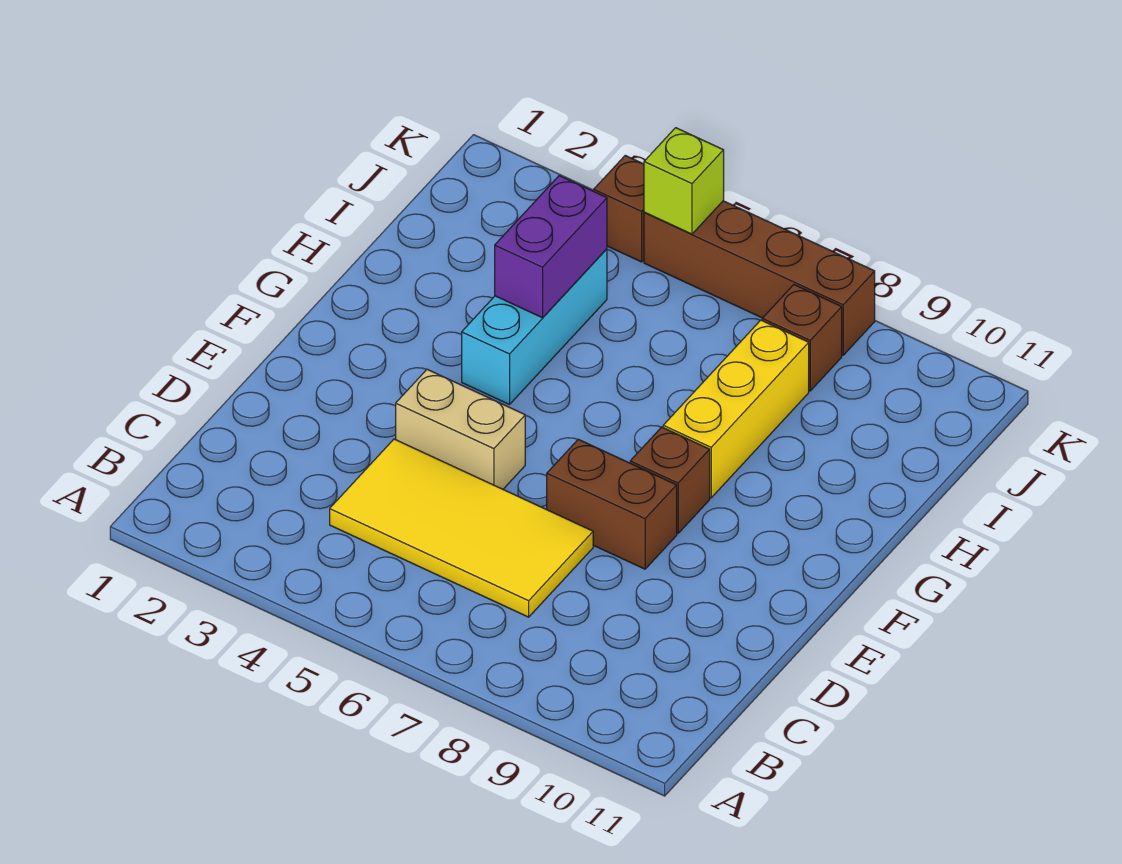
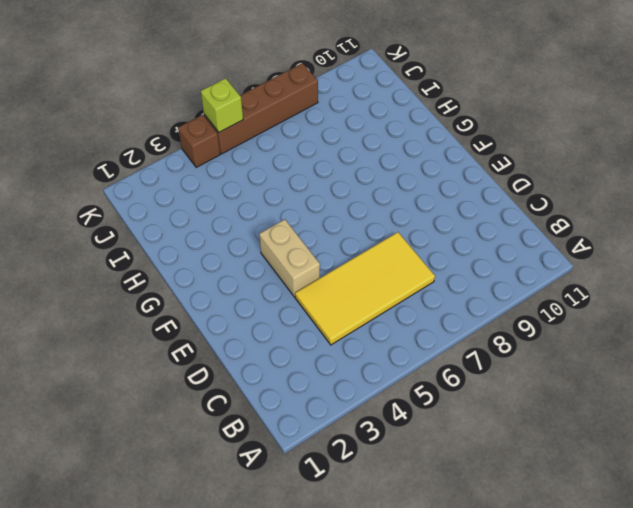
tan brick E4:F4 level 1 -> tan brick E4:E5 level 1
none -> brown brick E7:E8 level 1
none -> brown brick F8 level 1

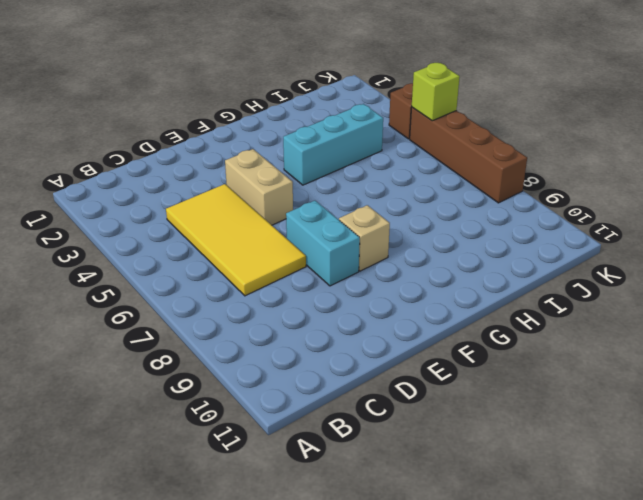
cyan brick E7:E8 level 1 -> brown brick E7:E8 level 1
tan brick F8 level 1 -> brown brick F8 level 1
none -> yellow brick G8:I8 level 1
none -> brown brick J8 level 1

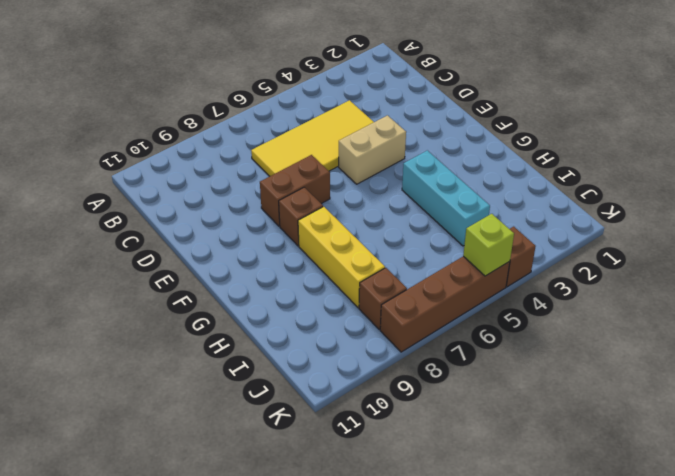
none -> purple brick H4:I4 level 2

